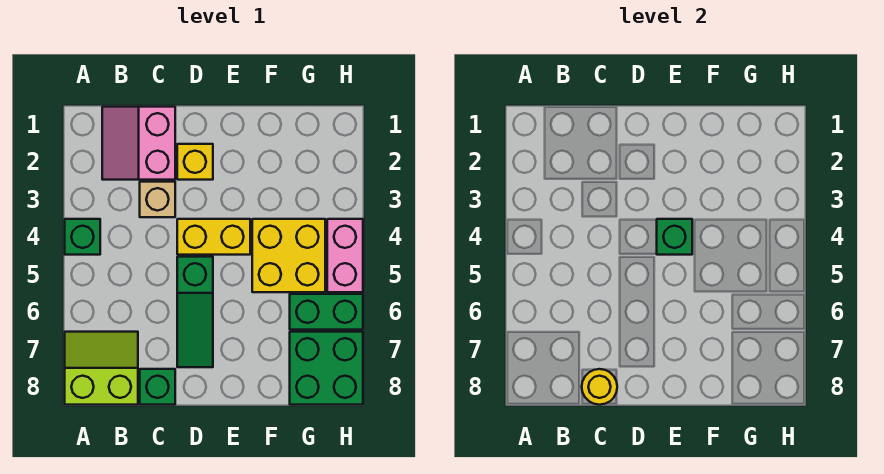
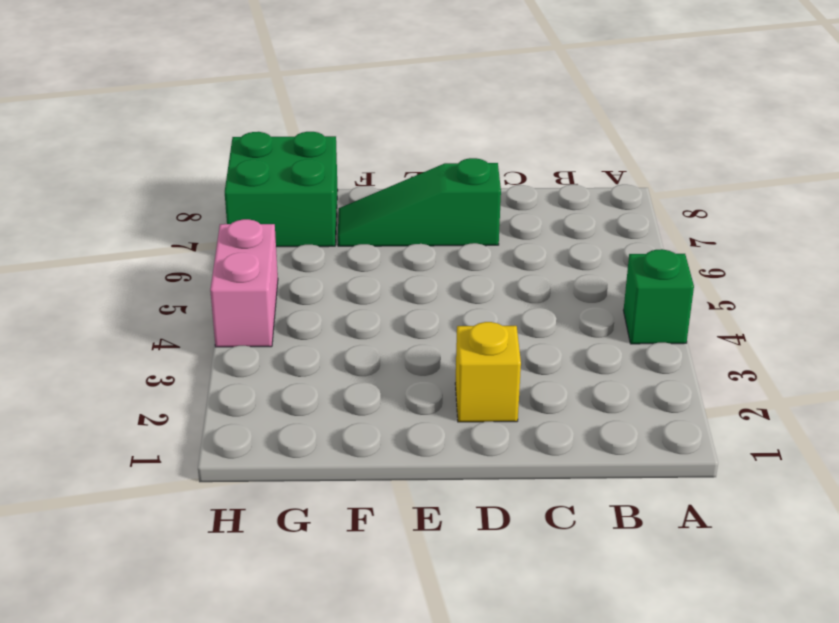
green slope D7:F7 level 1 top D -> green slope D5:D7 level 1 top 5
none -> lime slope A7:B8 level 1 top 8
none -> pink slope B1:C2 level 1 top C
none -> tan brick C3 level 1

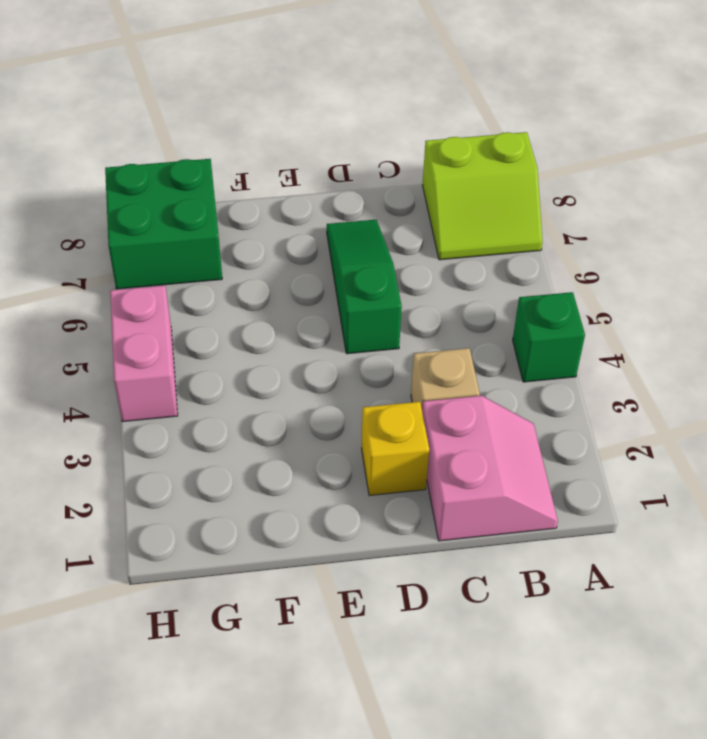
none -> green brick C8 level 1
none -> yellow brick D4:E4 level 1
none -> yellow brick F4:G5 level 1

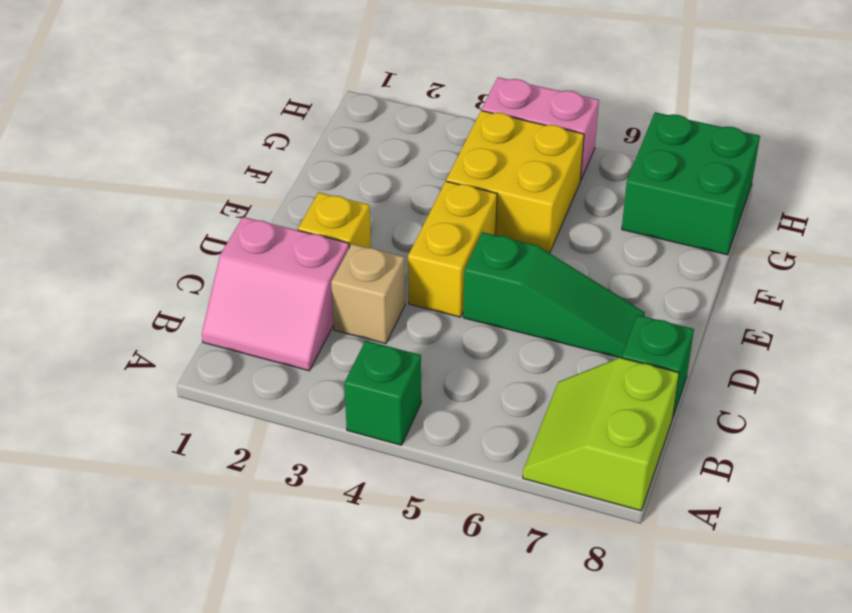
none -> green brick G6:H6 level 1
none -> yellow round brick C8 level 2
none -> green brick E4 level 2

